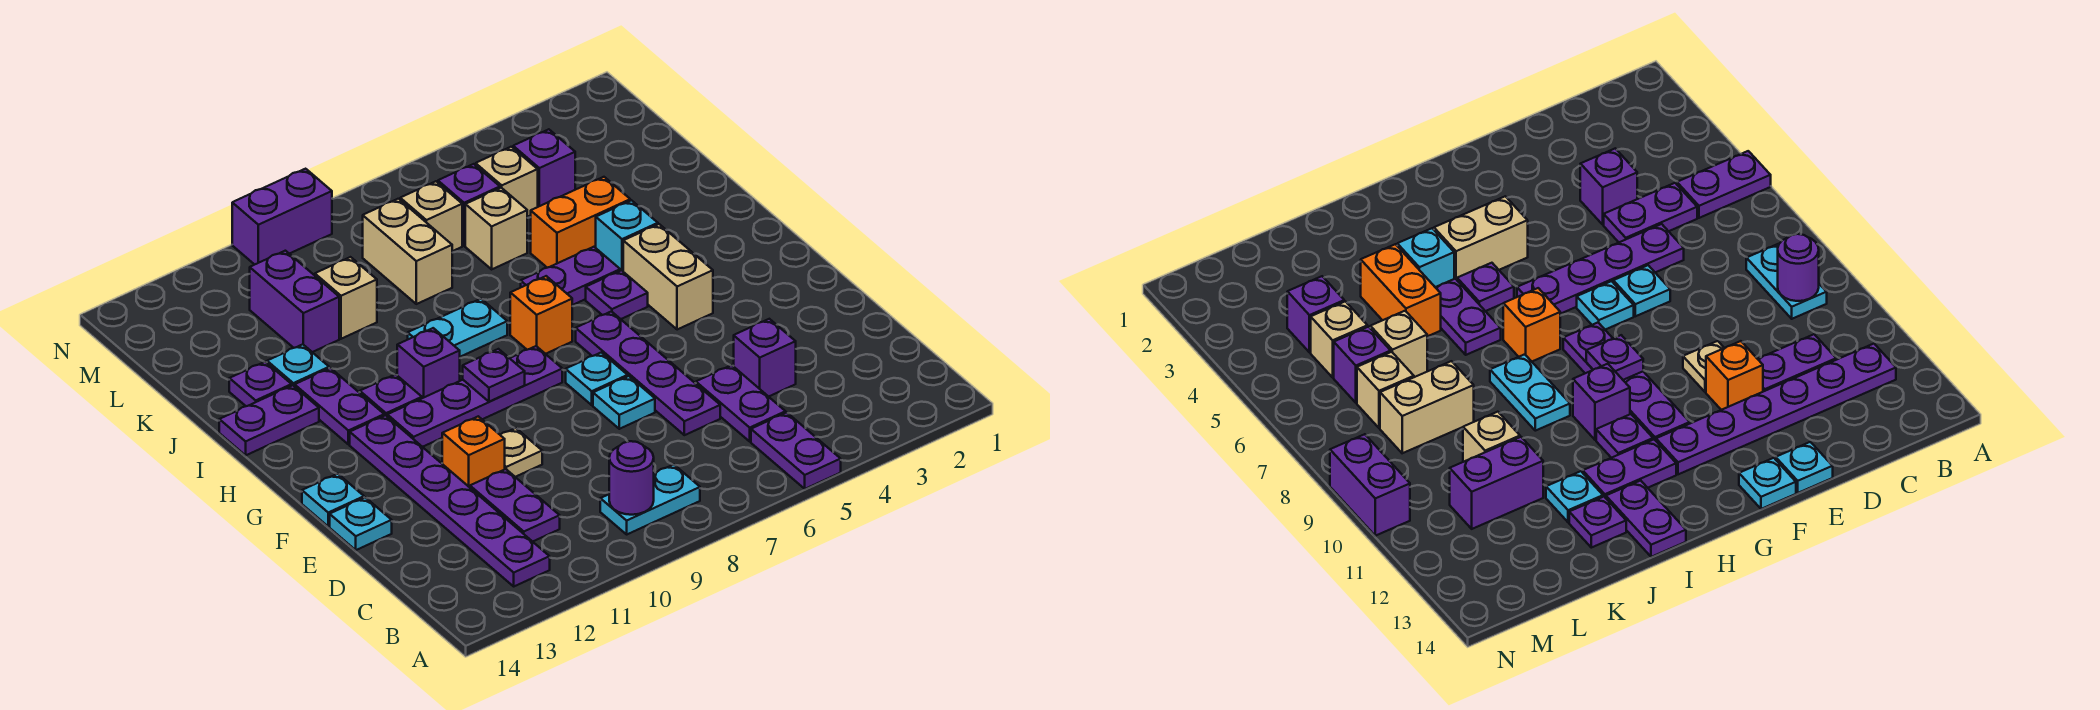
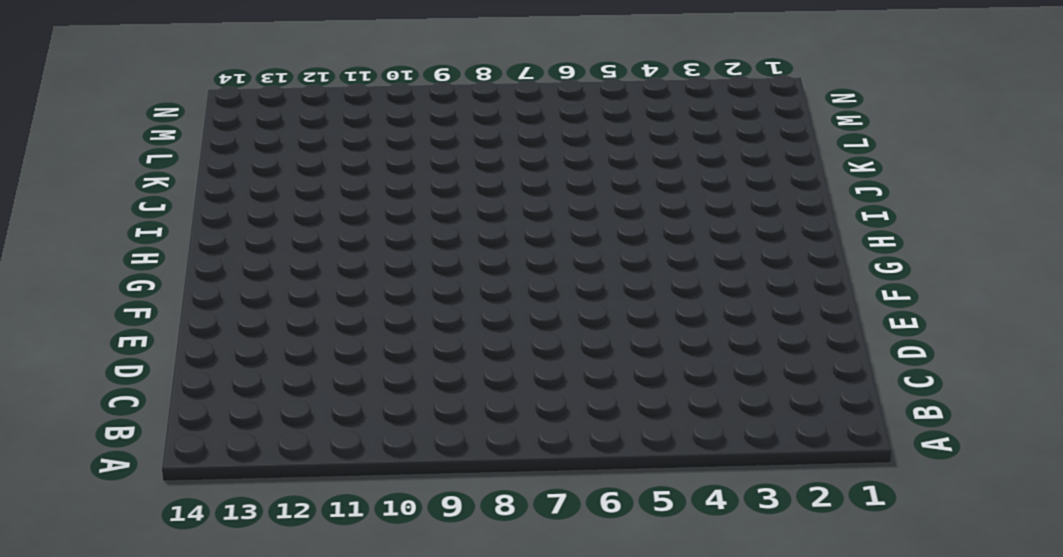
none -> purple plate A5:B5 level 1
none -> cyan plate B8:B9 level 1
none -> purple plate B12:G12 level 1
none -> purple plate C5:D5 level 1

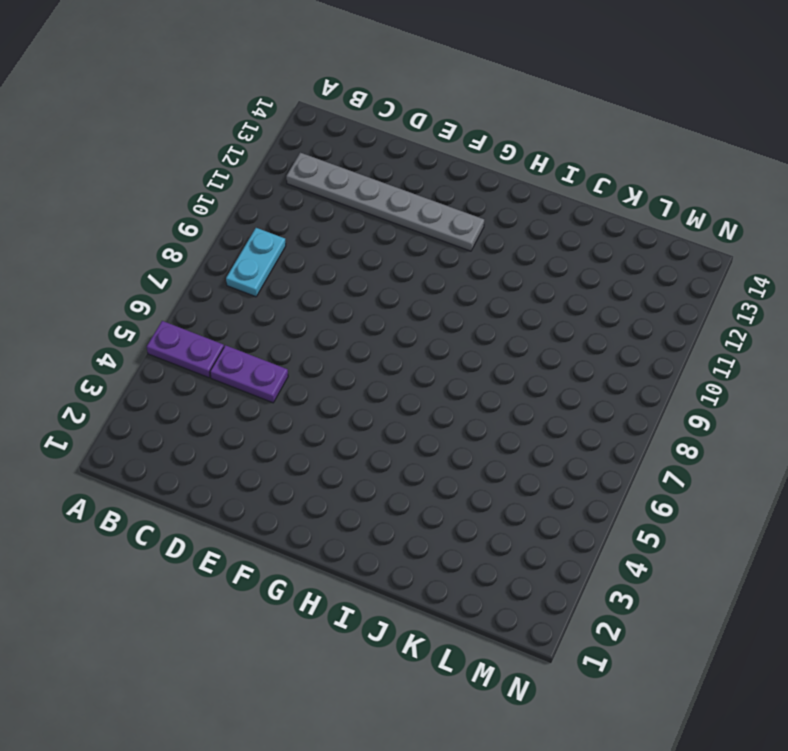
grey plate B12:G12 level 1 -> purple plate B12:G12 level 1
none -> purple plate C11:D11 level 1
none -> purple brick D4 level 1
none -> purple plate D6:G6 level 1
none -> cyan plate E7 level 1

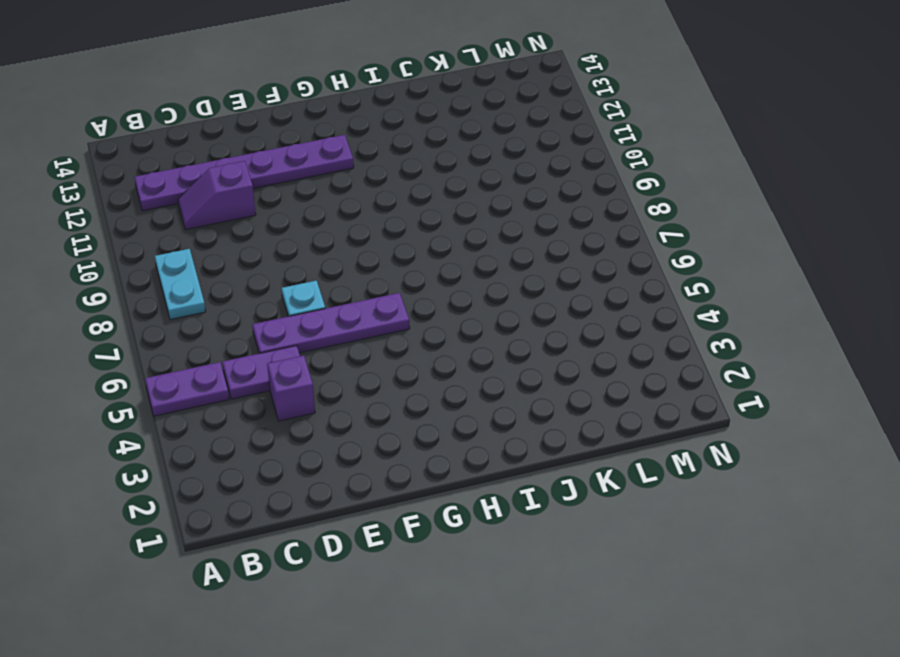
purple slope C11:D11 level 1 top D -> purple plate C11:D11 level 1
none -> tan plate E10 level 1
none -> orange brick E11 level 1
none -> cyan plate E14 level 1
none -> cyan plate F7 level 1

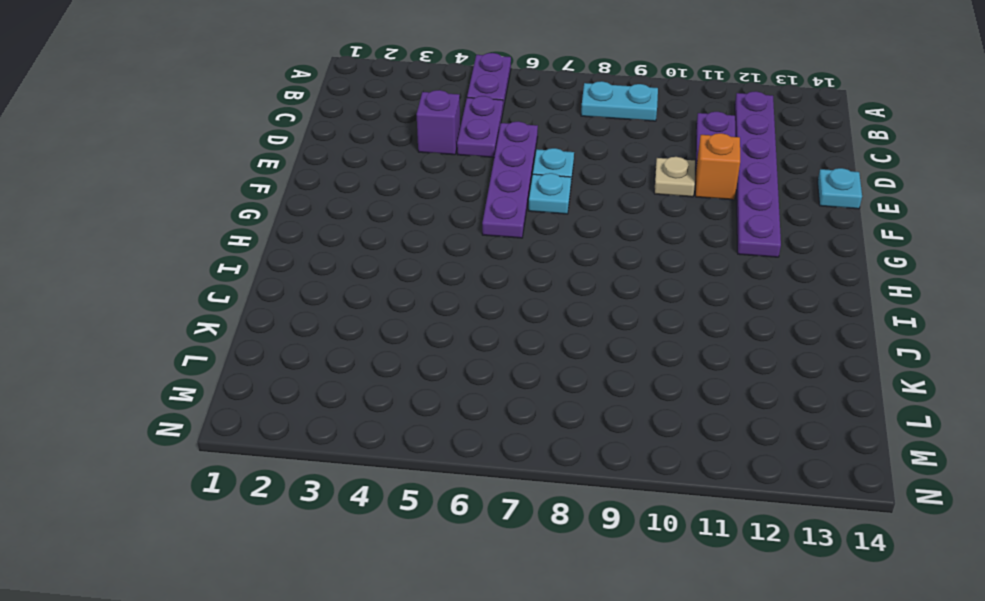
none -> cyan plate F14 level 1
none -> tan brick G4:H4 level 1
none -> purple plate G8:G11 level 1
none -> purple plate H5 level 1

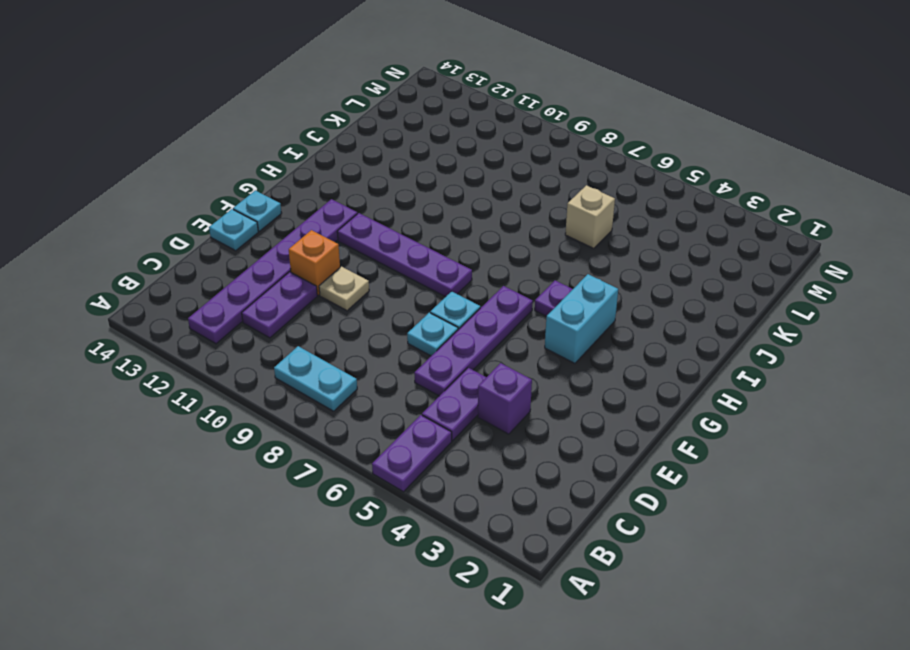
cyan brick G4:H4 level 1 -> tan brick G4:H4 level 1
none -> orange brick H7 level 1
none -> purple brick H10 level 1
none -> purple plate H11 level 1
none -> purple plate H12:I12 level 1

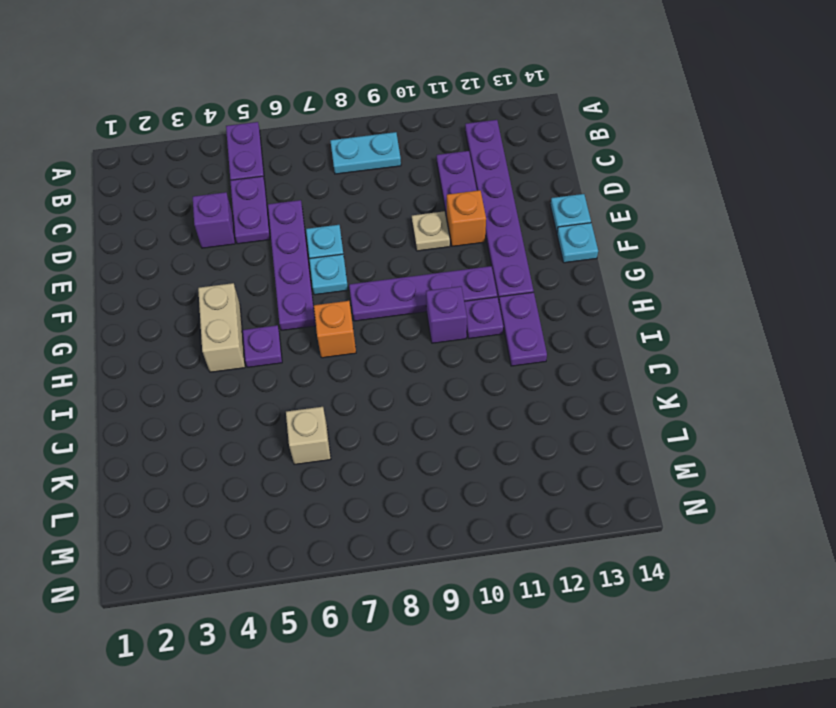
none -> cyan brick I4 level 1
none -> purple plate I5:I6 level 1
none -> cyan plate I8:I9 level 1
none -> purple plate I13:I14 level 1

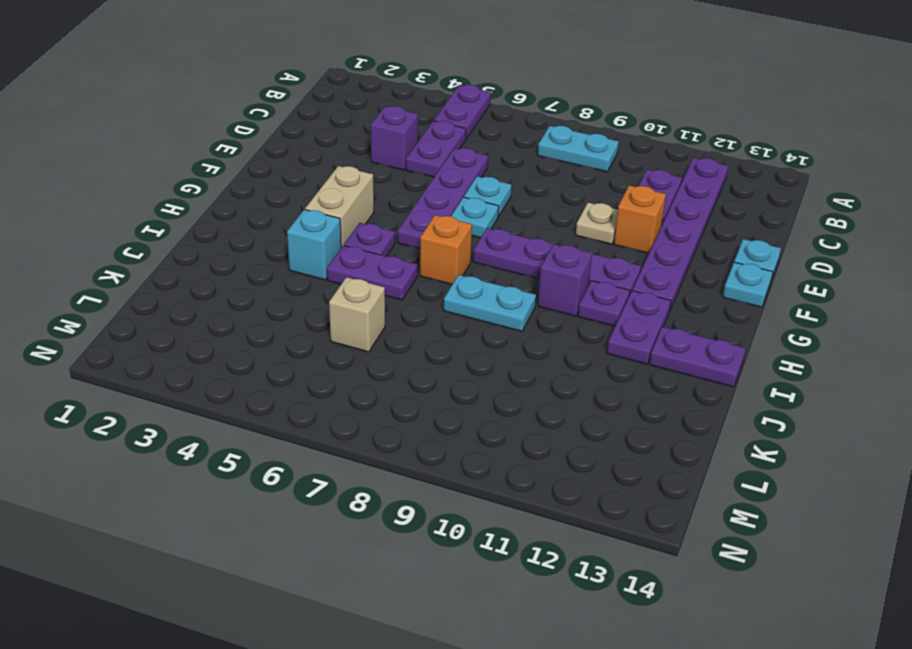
none -> orange brick J4:J5 level 1
none -> cyan plate J12 level 1
none -> purple plate J13 level 1
none -> tan brick K8:L8 level 1

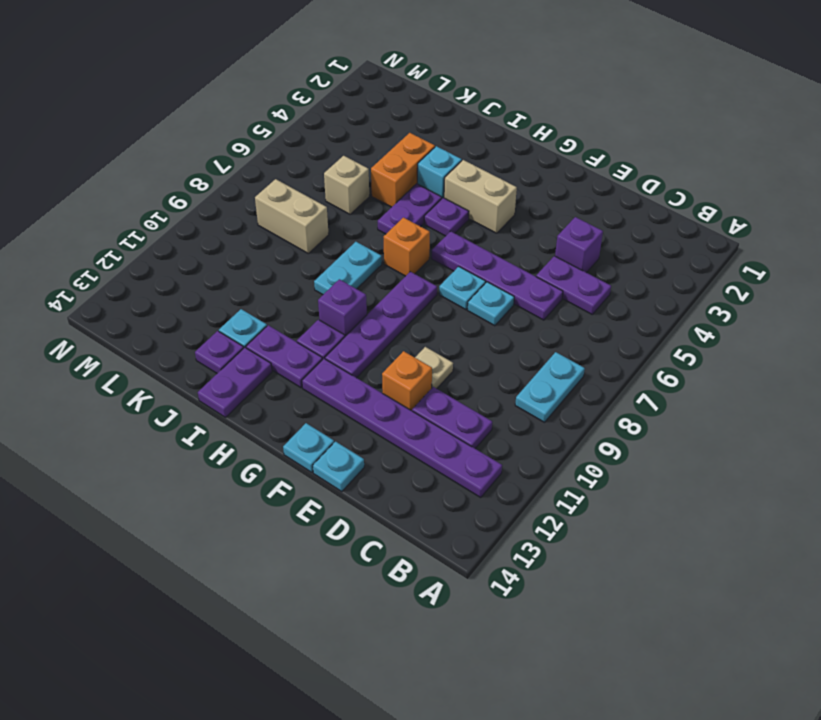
none -> purple plate A5:B5 level 1
none -> tan brick K10 level 1
none -> purple brick K11:L11 level 1
none -> purple brick L4 level 1

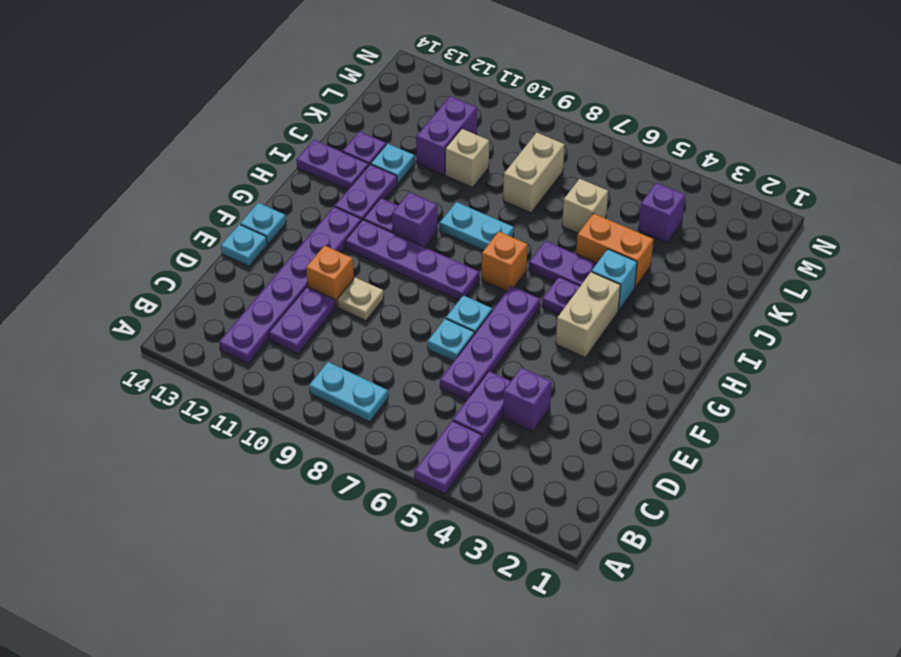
none -> tan brick L5 level 1
none -> purple brick L6 level 1
none -> tan brick L7 level 1
none -> purple brick N9:N10 level 1

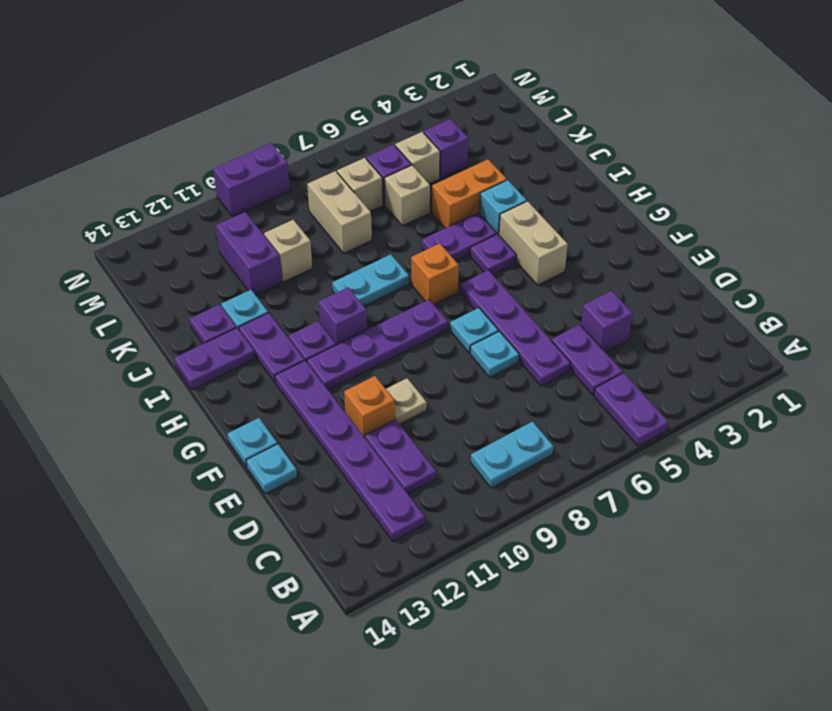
none -> purple round brick B9 level 2
none -> purple plate G9 level 2

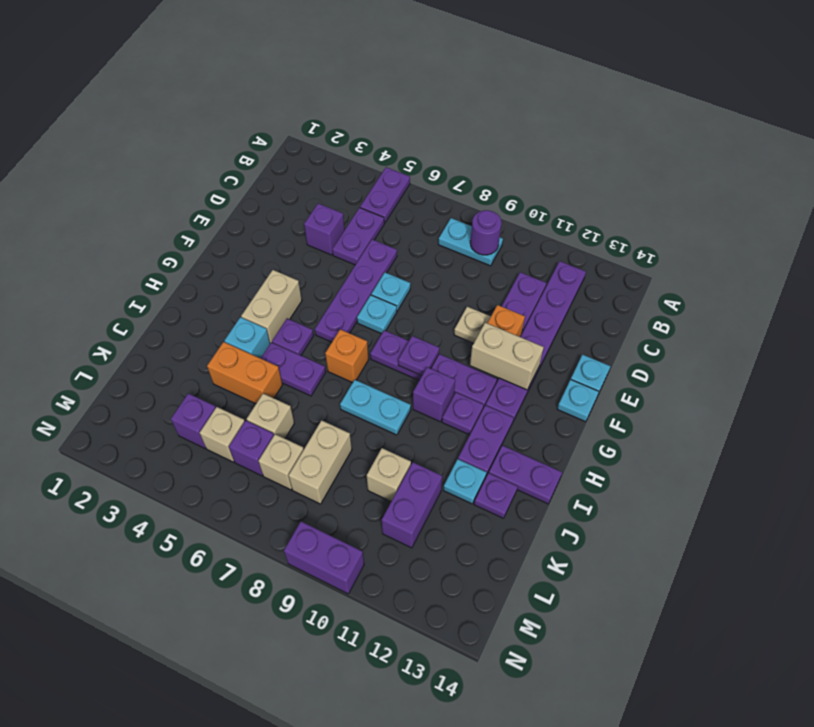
tan brick F11:F12 level 2 -> none

